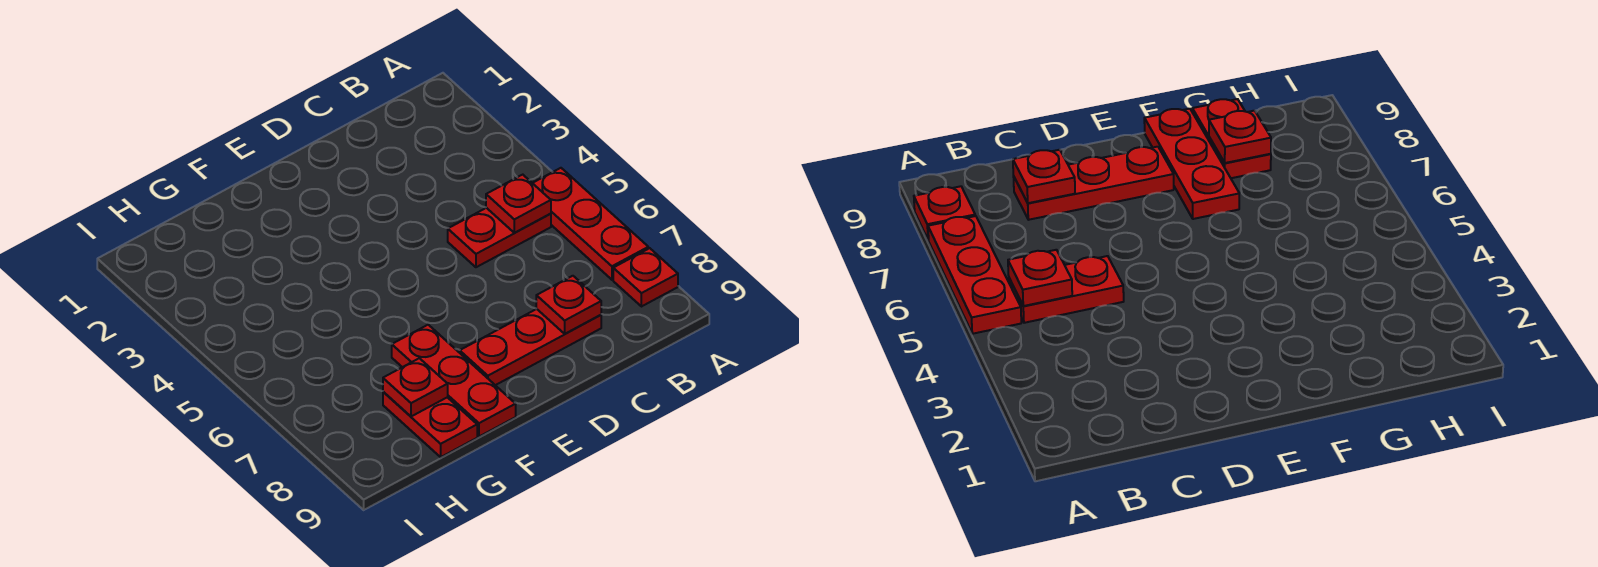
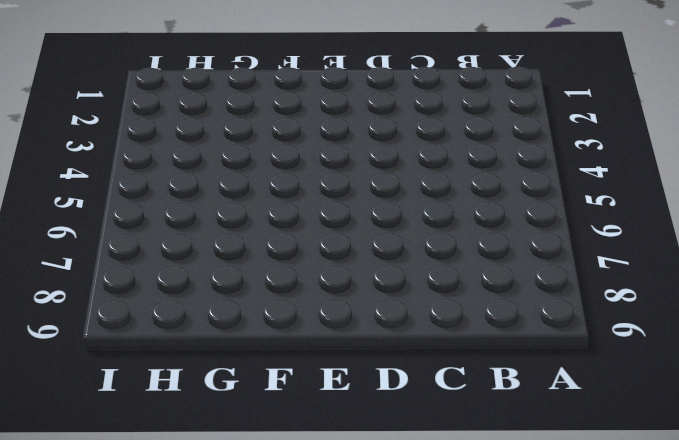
none -> red plate A5:A7 level 1
none -> red plate A8 level 1

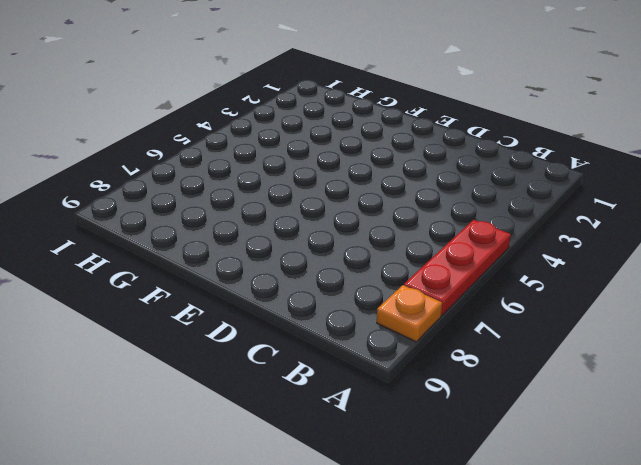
orange plate A8 level 1 -> red plate A8 level 1
none -> red plate B5:C5 level 1
none -> red plate C8:E8 level 1

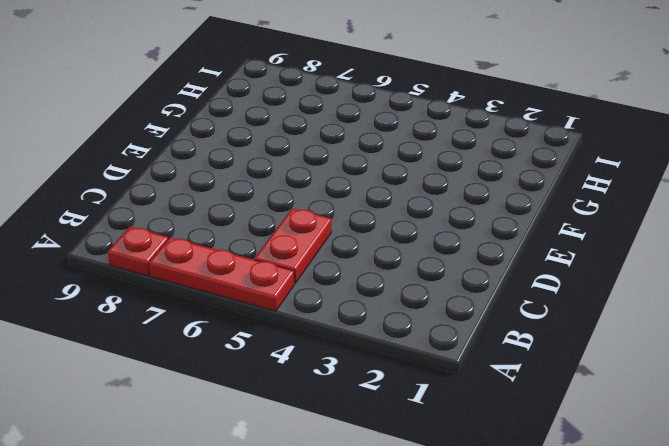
none -> red plate C8:E8 level 1
none -> red plate F7:F9 level 1

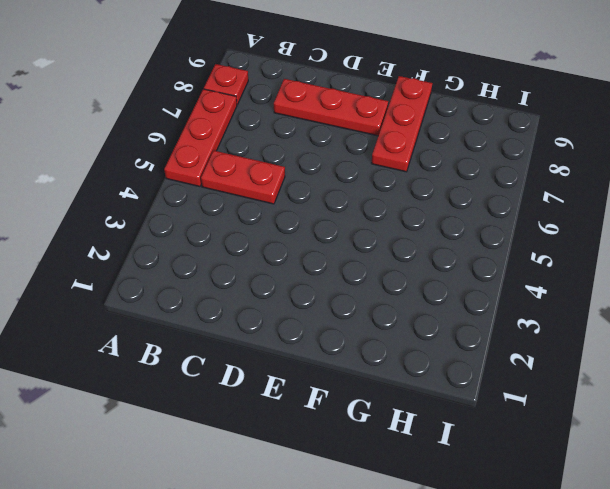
none -> red plate G8:G9 level 1
none -> red plate B5 level 2

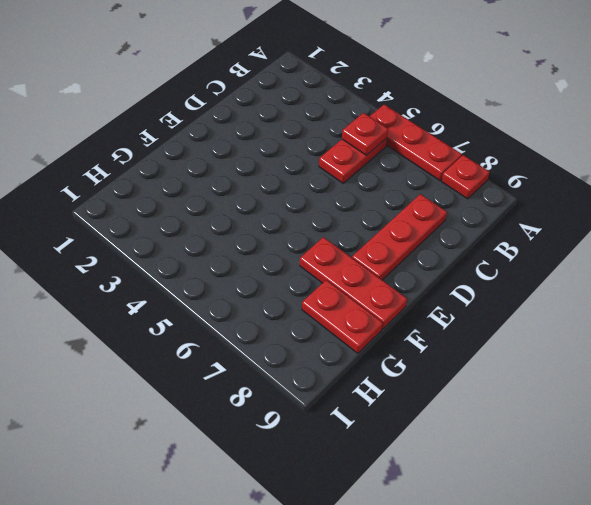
none -> red plate C8 level 2
none -> red plate G8 level 2

